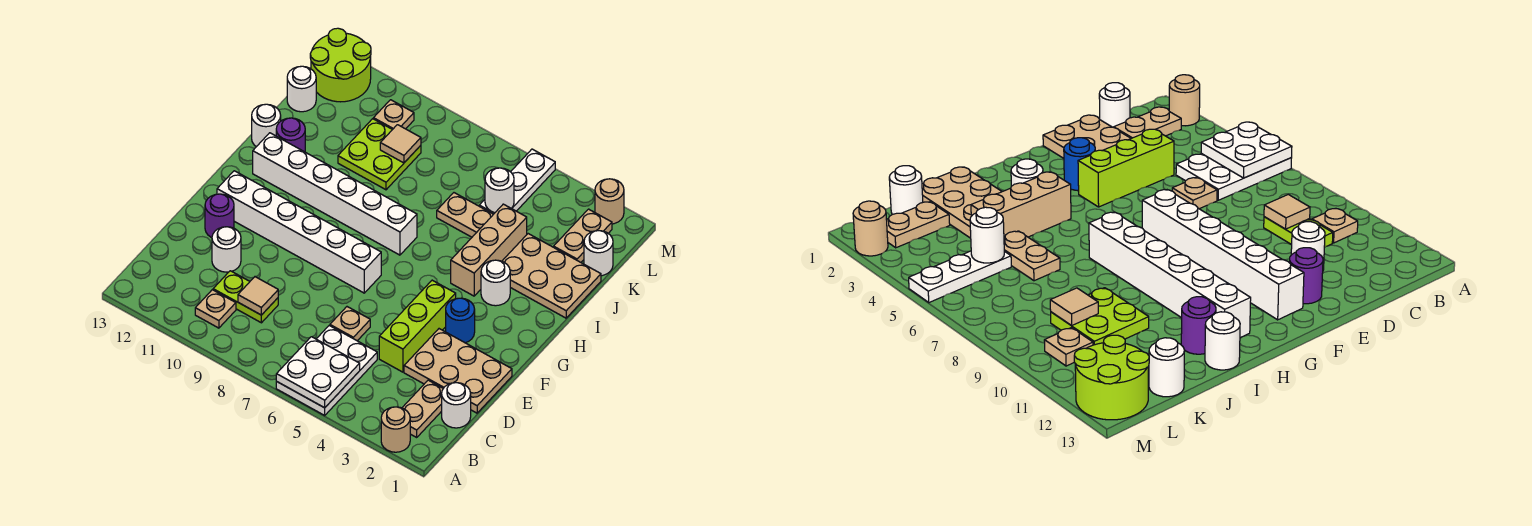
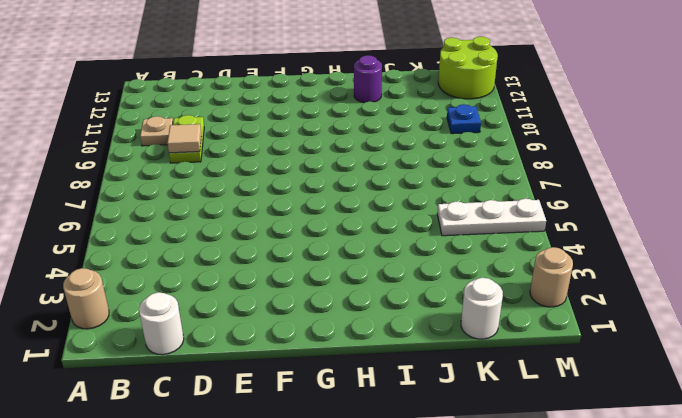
blue plate L10 level 1 -> tan plate L10 level 1
none -> white plate A5:C6 level 1
none -> tan plate B2:C2 level 1
none -> tan plate D1:E3 level 1
none -> lime brick D4:F4 level 1

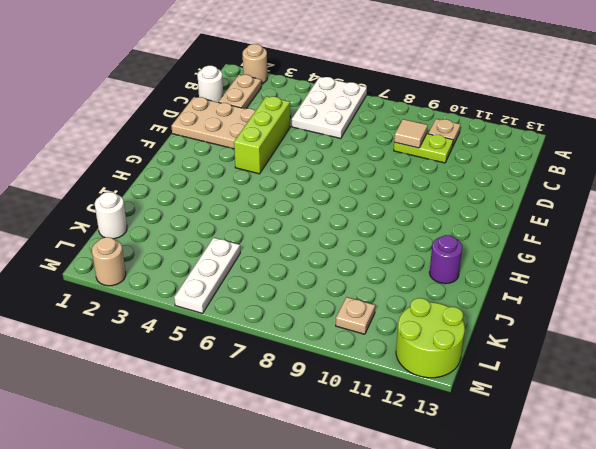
none -> tan plate D6 level 1
none -> white round brick D11 level 1
none -> purple round brick E12 level 1
none -> blue round brick F3 level 1

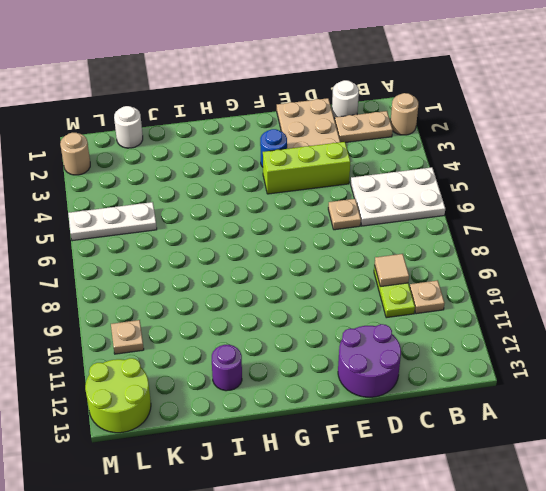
purple round brick D12:E13 level 1 -> purple round brick E12 level 1
none -> white round brick D11 level 1
none -> white brick F7:F12 level 1
none -> white round brick H3 level 1
none -> tan brick H4:J4 level 1

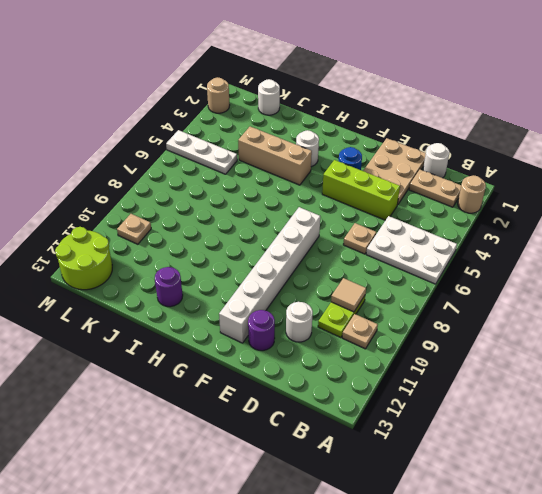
none -> white brick H7:H12 level 1
none -> tan plate I1:J3 level 1
none -> white round brick I13 level 1
none -> tan plate J5:J6 level 1

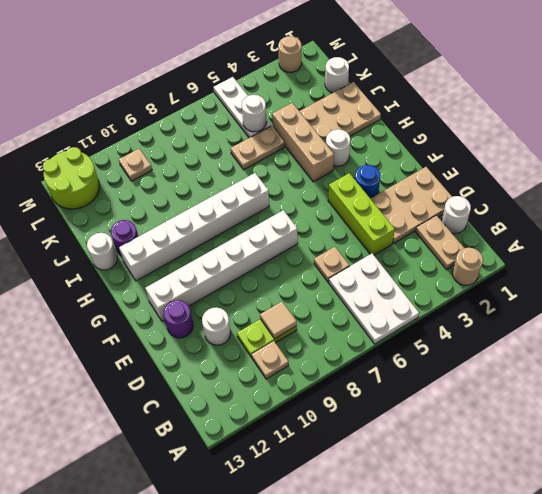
none -> lime plate J9:K10 level 1
none -> tan plate K2:L2 level 1
none -> white round brick K13 level 1
none -> white plate A5:B6 level 2

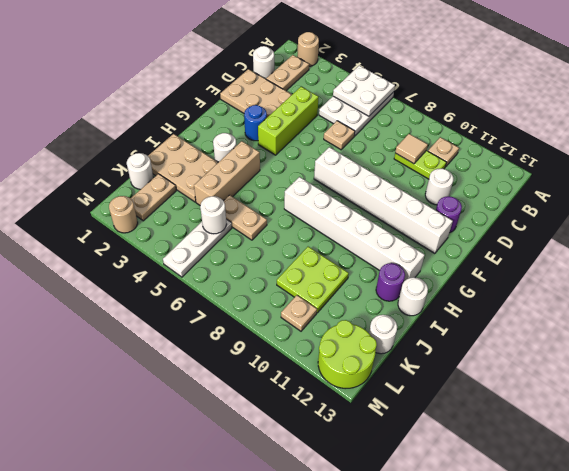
none -> tan tile K9 level 2

